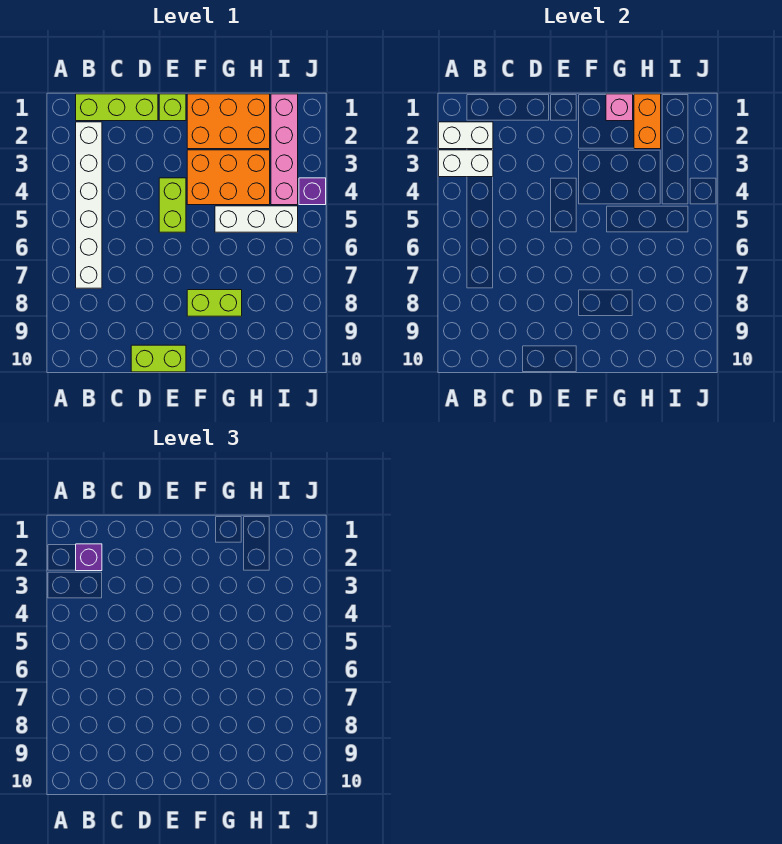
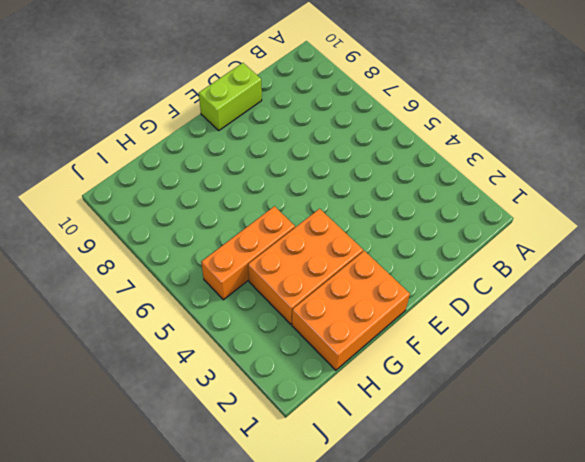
orange brick G5:I5 level 1 -> white brick G5:I5 level 1
none -> lime brick B1:D1 level 1
none -> white brick B2:B7 level 1
none -> lime brick E1 level 1

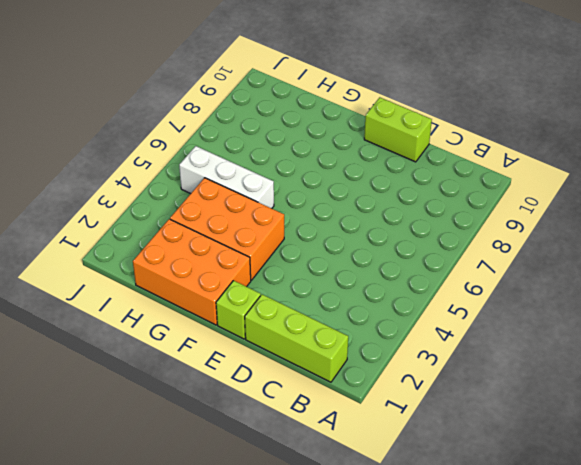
none -> white brick B2:B7 level 1
none -> lime brick E4:E5 level 1
none -> lime brick F8:G8 level 1

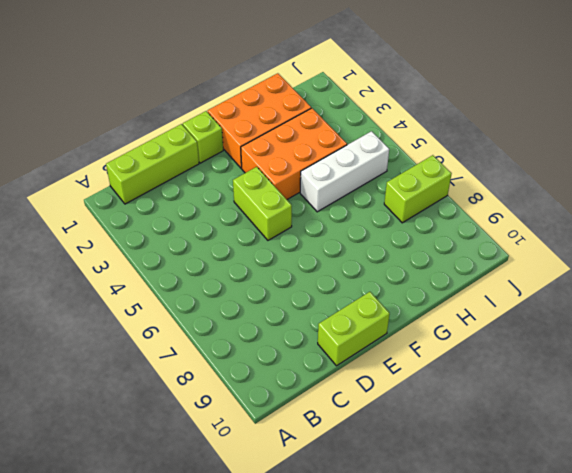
lime brick I7:J7 level 1 -> lime brick F8:G8 level 1
none -> white brick B2:B7 level 1
none -> pink brick I1:I4 level 1
none -> purple brick J4 level 1

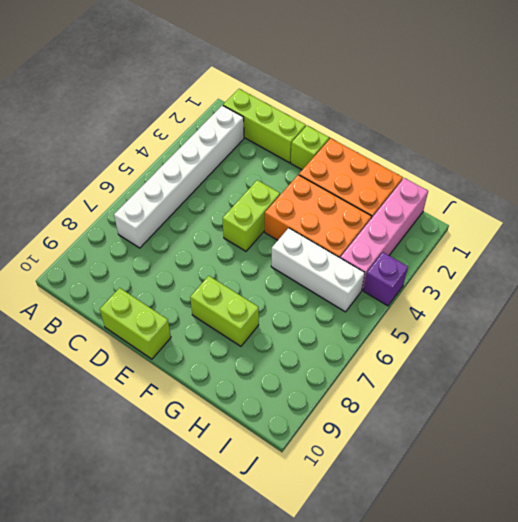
none -> white brick A2:B2 level 2
none -> white brick A3:B3 level 2
none -> pink brick G1 level 2

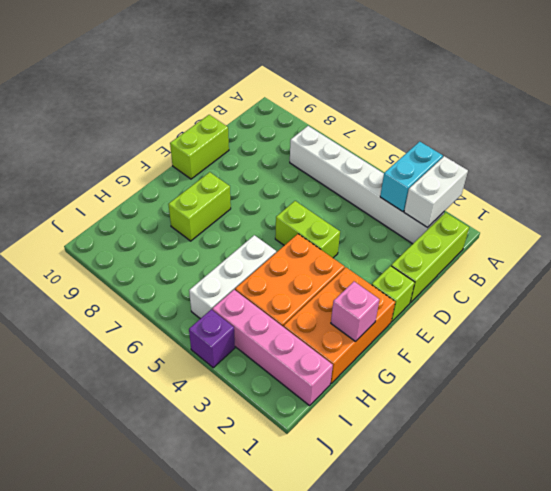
cyan brick A3:B3 level 2 -> white brick A3:B3 level 2
none -> orange brick H1:H2 level 2
none -> purple brick B2 level 3

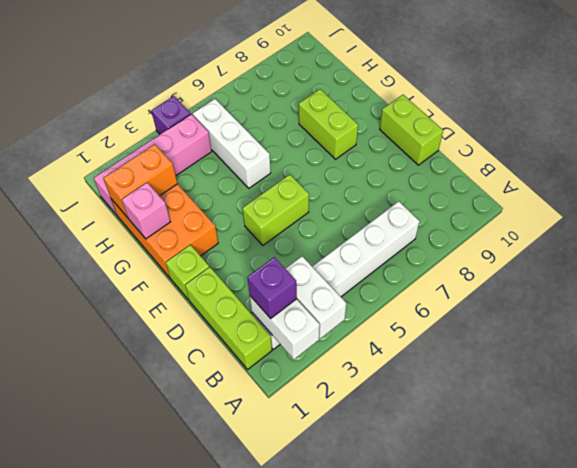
none -> orange brick F3:H4 level 1

